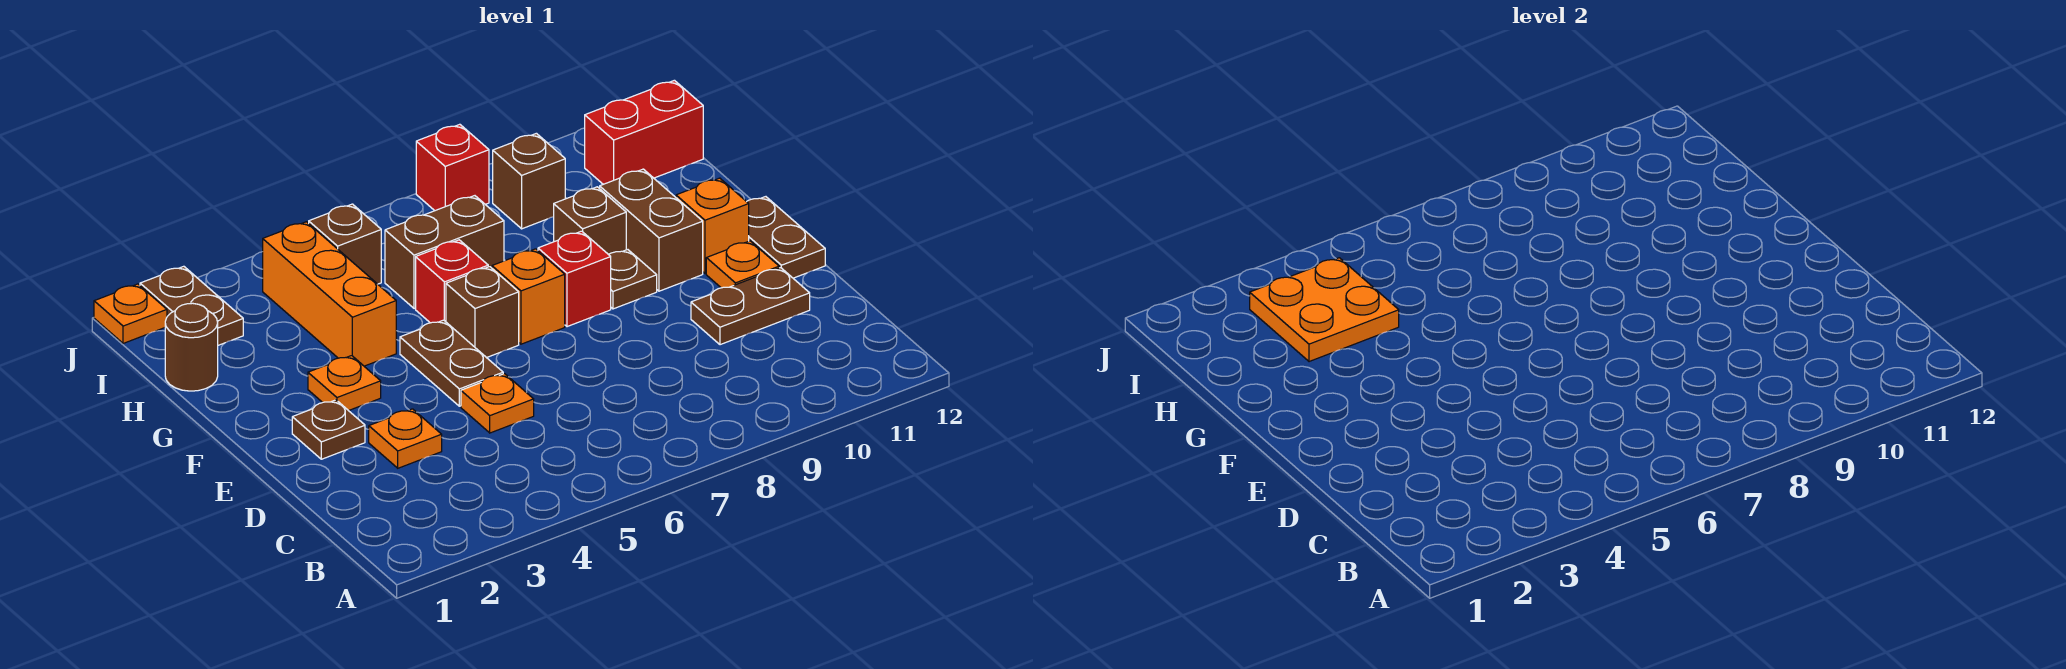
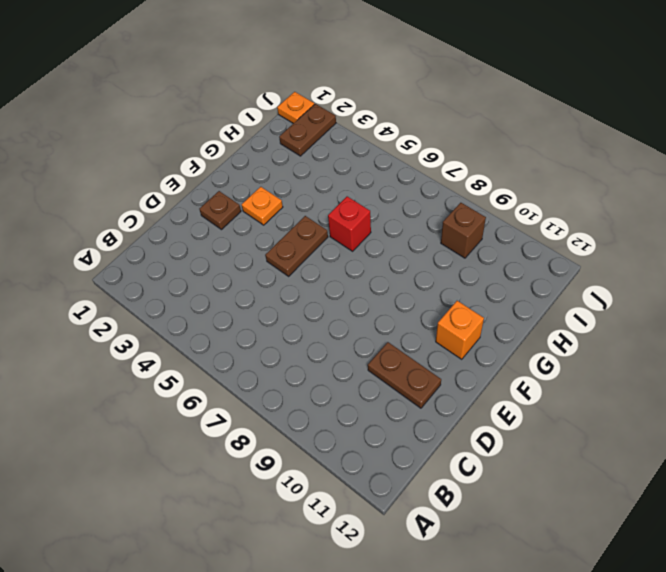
none -> orange plate D3 level 1
none -> orange plate D5 level 1
none -> orange plate E11 level 1

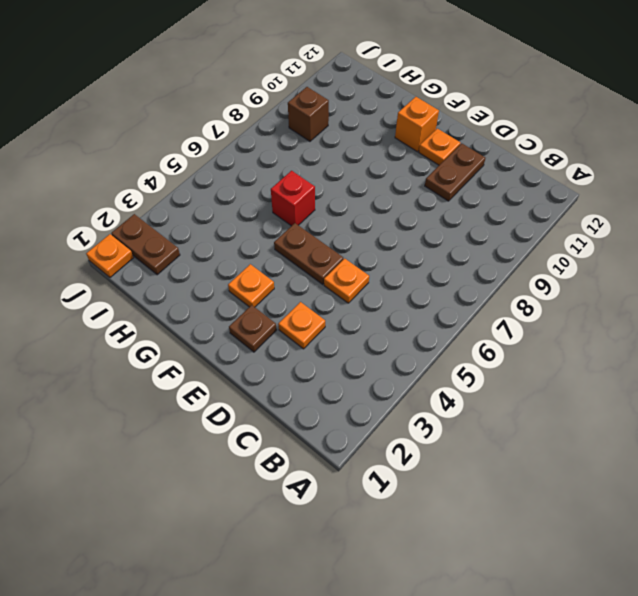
none -> brown plate E12:F12 level 1
none -> brown brick F6 level 1
none -> orange brick F7 level 1

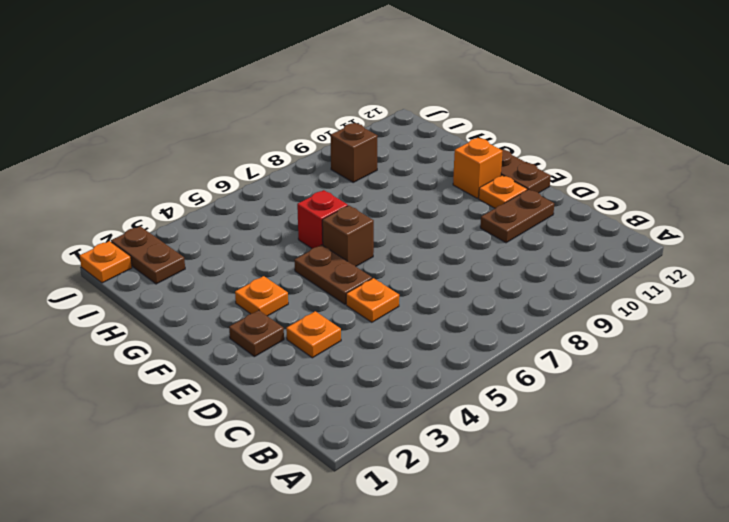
none -> orange brick F7 level 1
none -> red brick F8 level 1
none -> brown plate F9 level 1

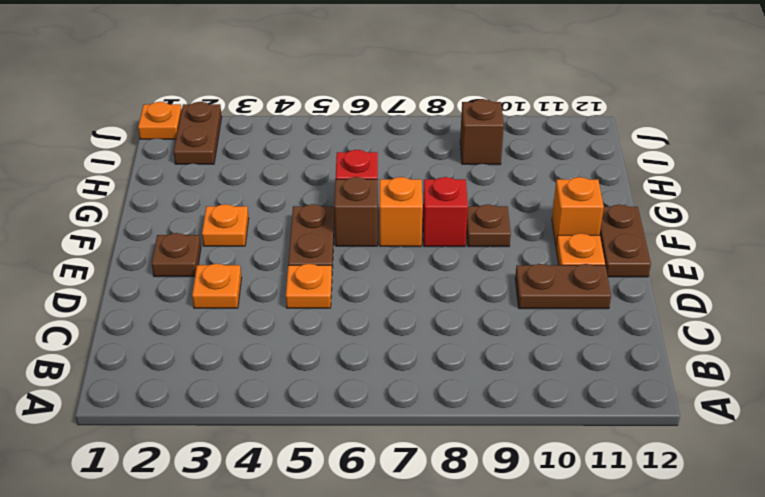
none -> brown brick F10:G10 level 1
none -> orange brick G4:I4 level 1
none -> brown brick G9 level 1

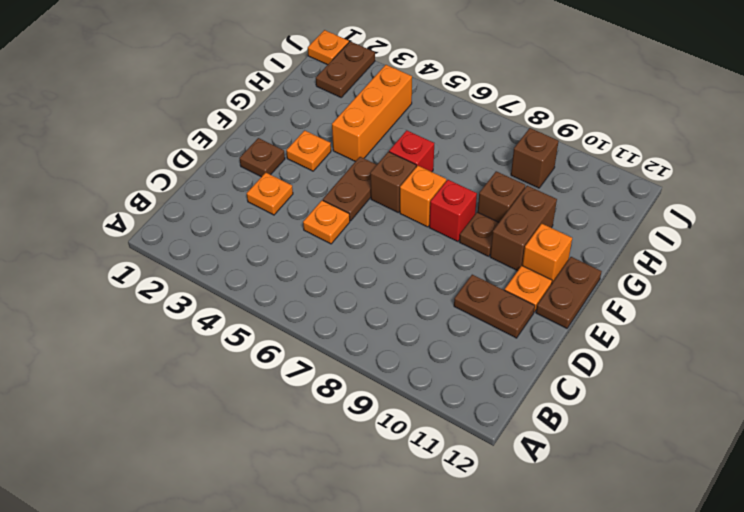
none -> brown round brick H1 level 1
none -> brown brick H6:H7 level 1
none -> brown brick I5 level 1

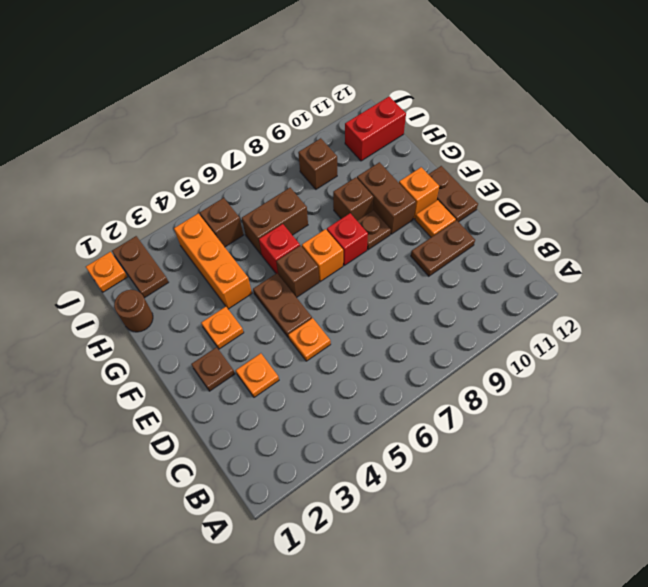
none -> red brick J8 level 1
none -> orange plate H3:I4 level 2

